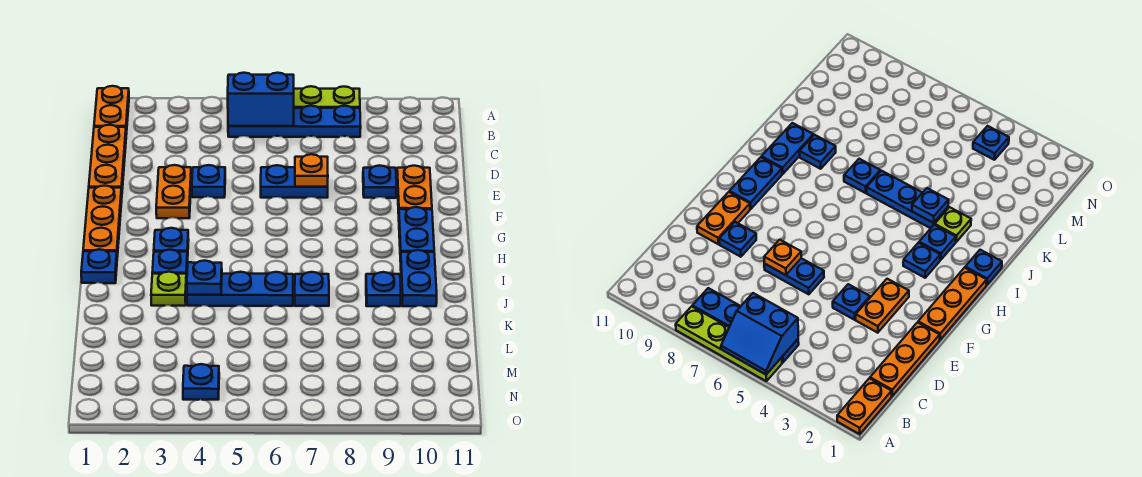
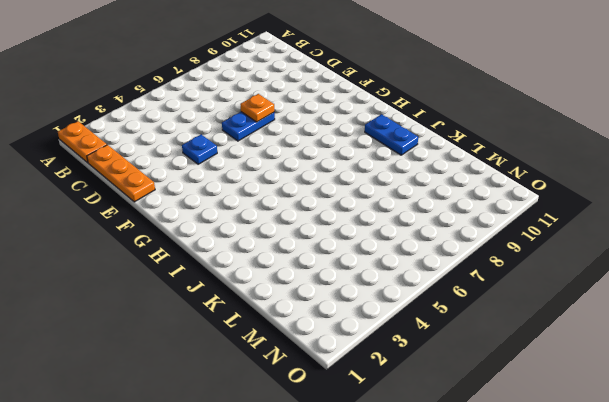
none -> lime plate A5:A8 level 1
none -> blue plate B5:B8 level 1
none -> orange plate E3:F3 level 1

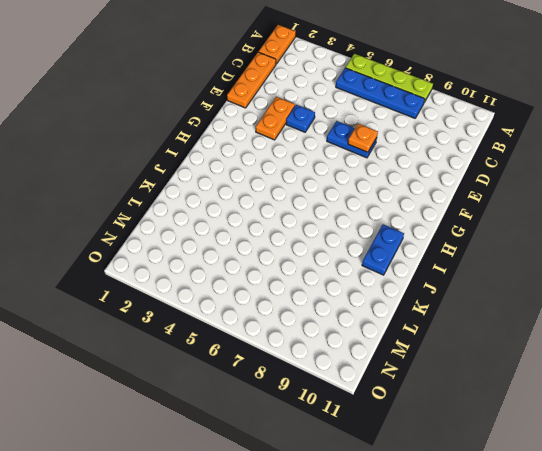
none -> blue plate E9 level 1
none -> orange plate E10:F10 level 1
none -> orange plate F1:H1 level 1

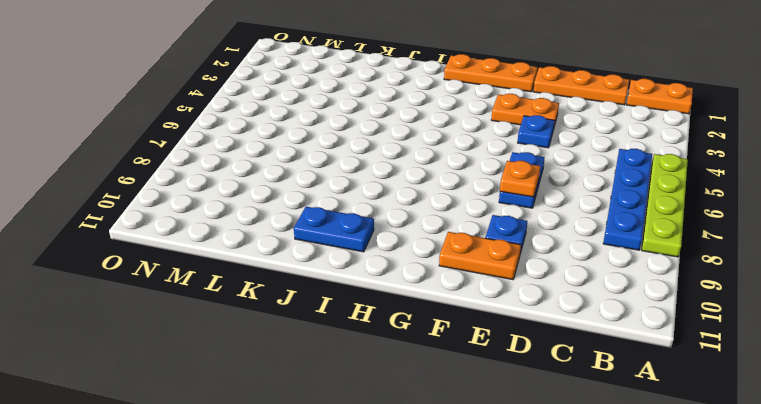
none -> blue plate G10:H10 level 1
none -> blue plate H3 level 1
none -> blue plate I1 level 1

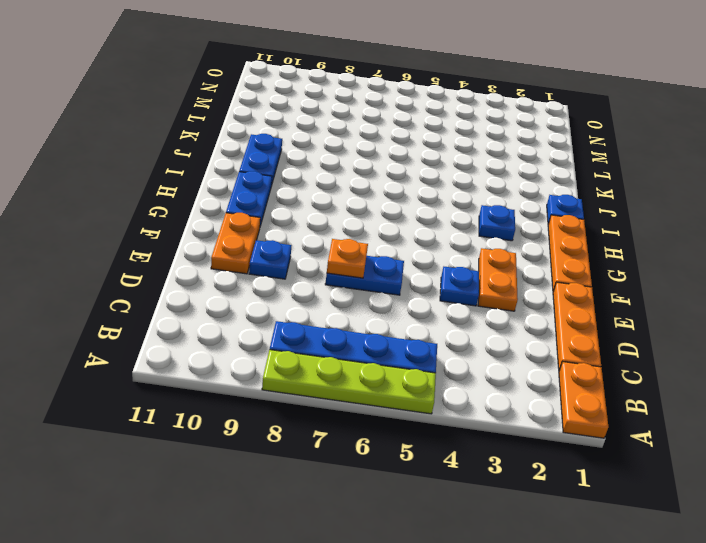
none -> blue plate I3 level 1
none -> lime plate J3 level 1
none -> blue plate J4:J6 level 1

